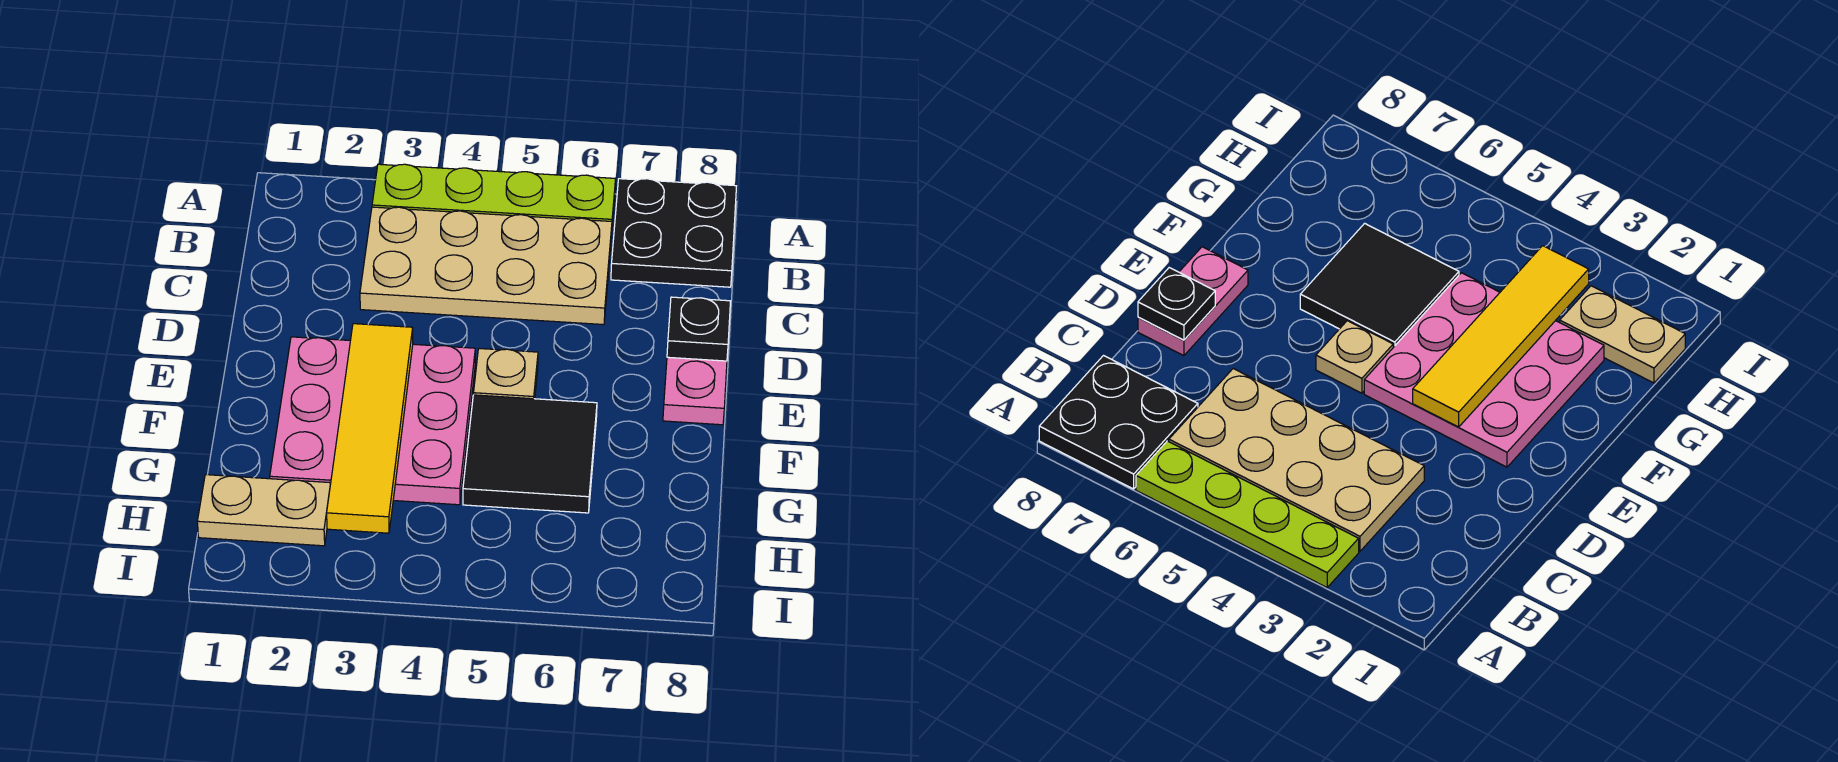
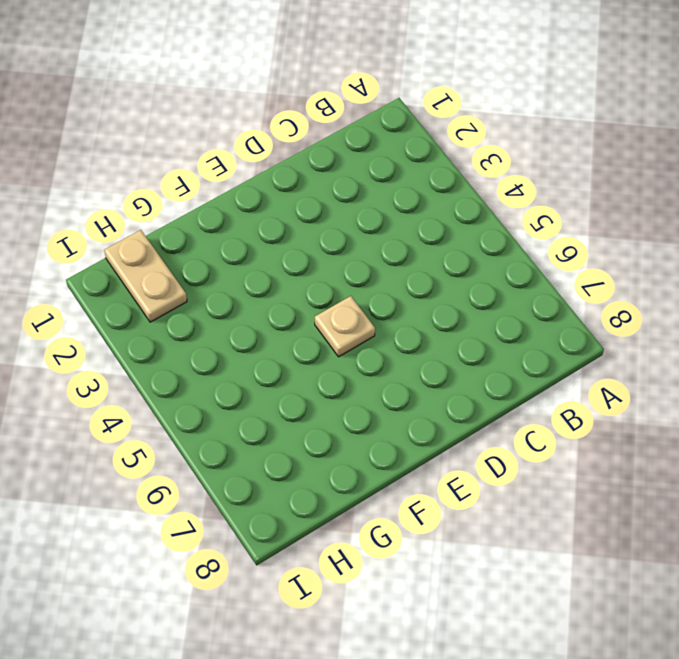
none -> lime plate A3:A6 level 1
none -> black plate A7:B8 level 1

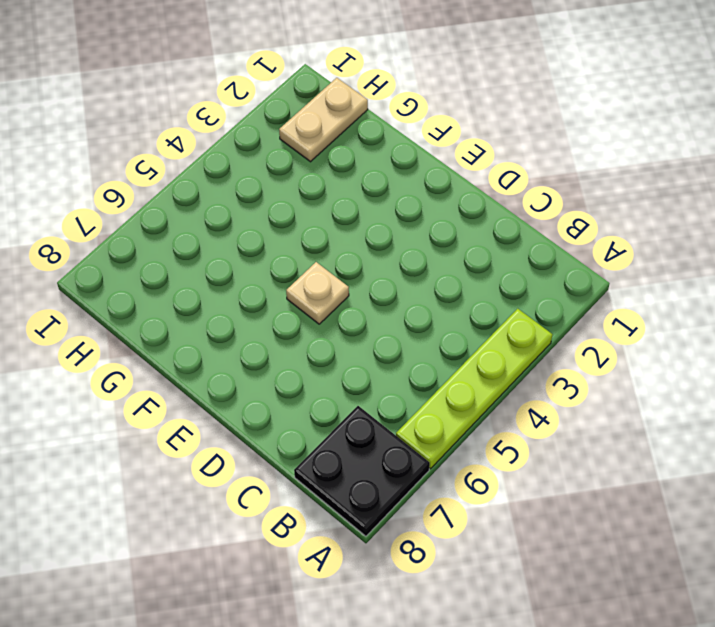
none -> tan plate B3:C6 level 1
none -> pink plate D8:E8 level 1

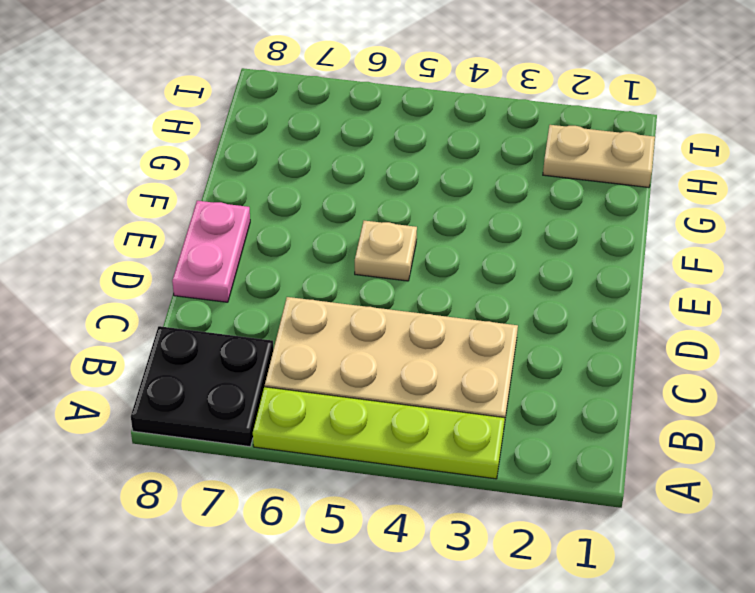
none -> pink plate E2:G4 level 1
none -> black tile F5:G6 level 1

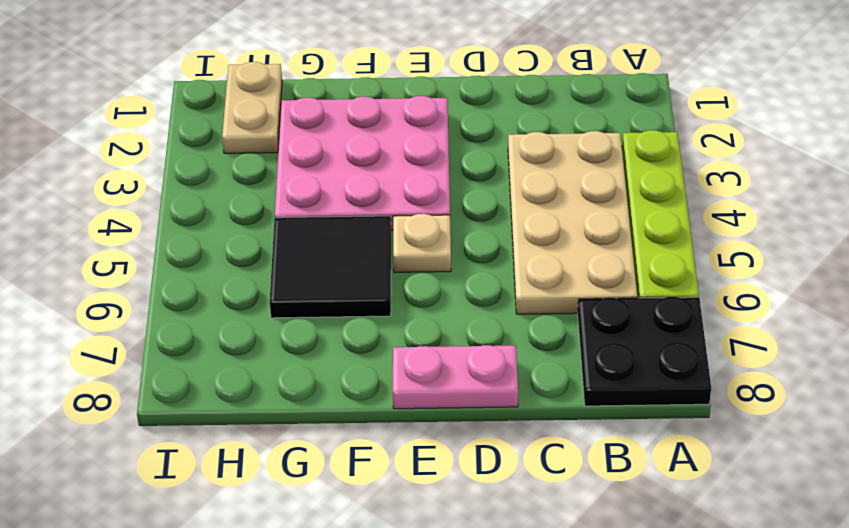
none -> black plate D8 level 2
none -> yellow tile E3:H3 level 2

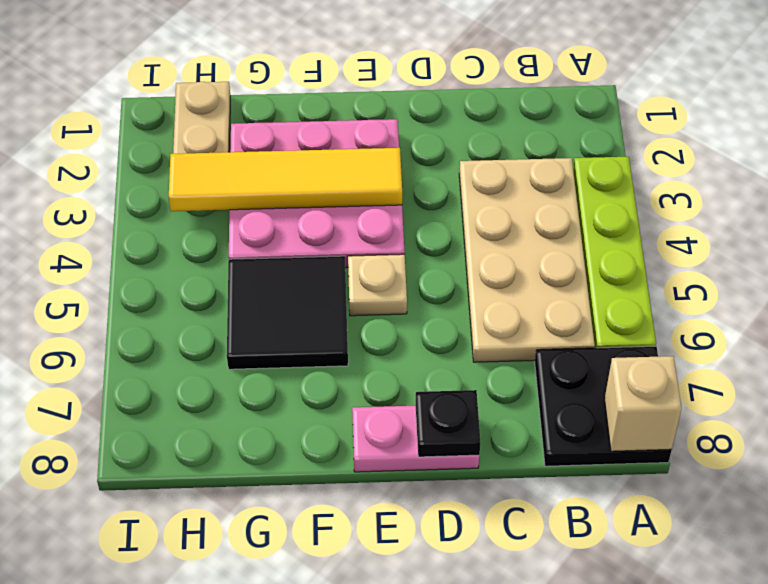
tan brick A8 level 2 -> none

